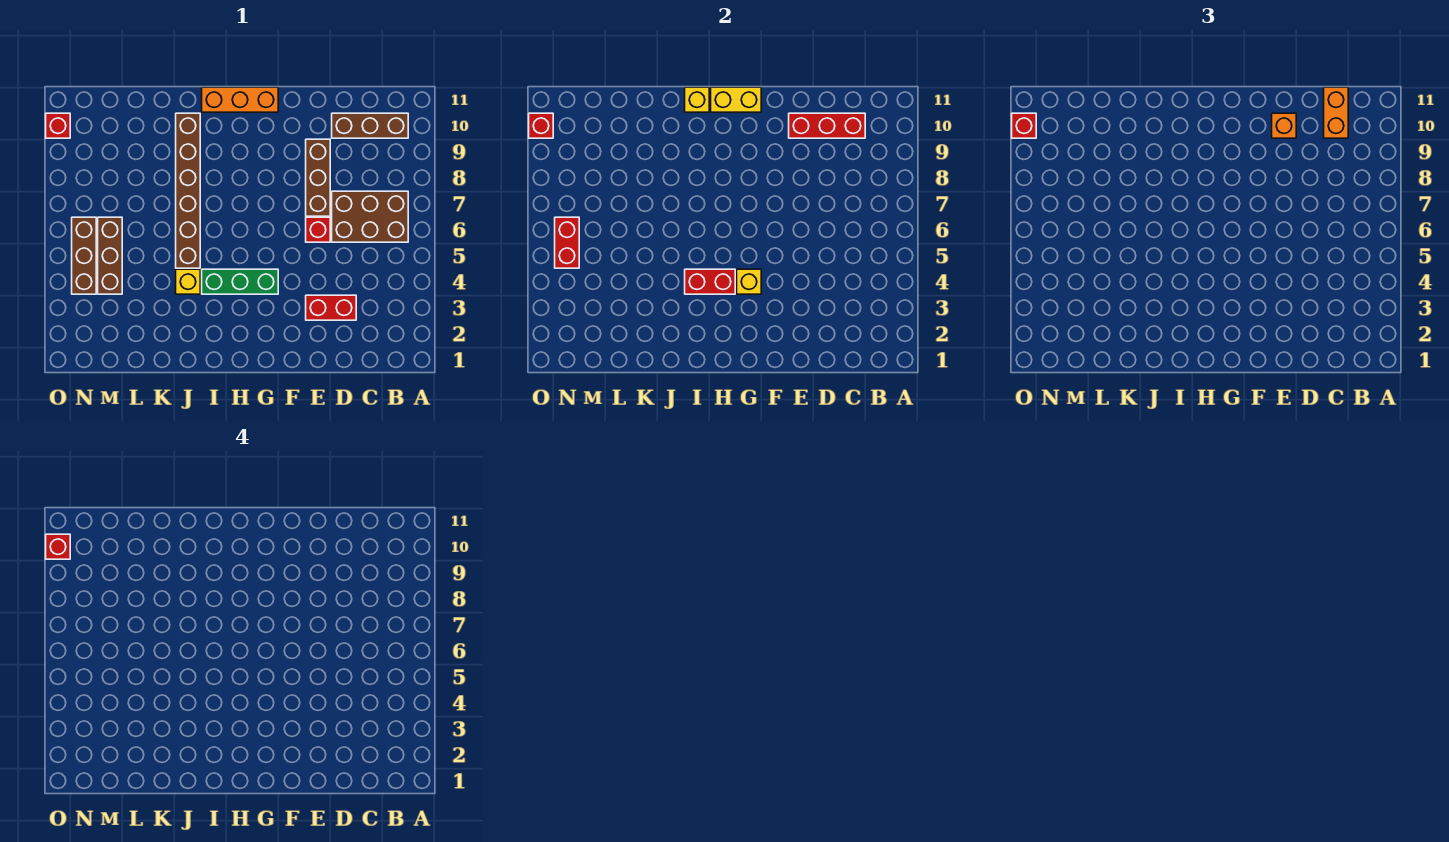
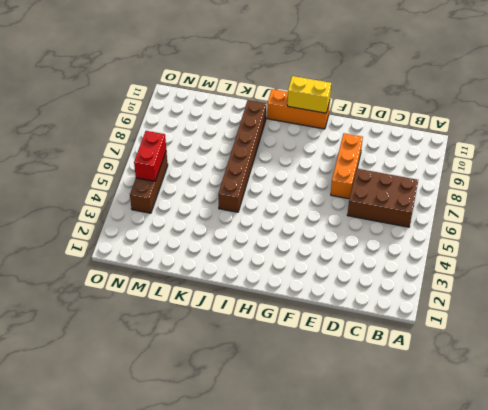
orange brick E7:E9 level 1 -> brown brick E7:E9 level 1
none -> brown brick B10:D10 level 1
none -> red brick D3:E3 level 1
none -> red brick E6 level 1

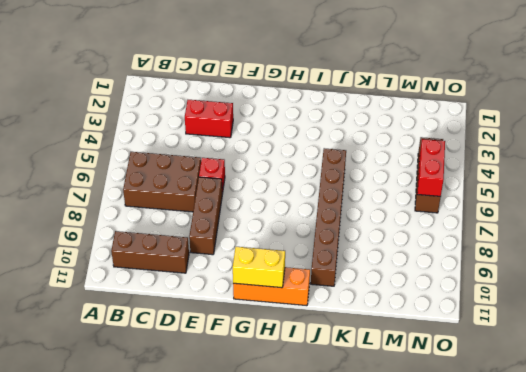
none -> green brick G4:I4 level 1
none -> yellow brick J4 level 1
none -> brown brick M4:M6 level 1

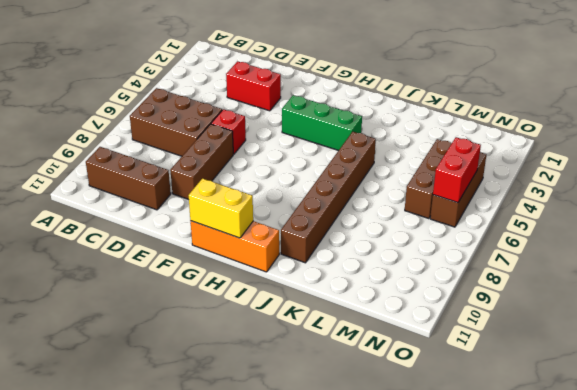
none -> yellow brick J4 level 1
none -> red brick O10 level 1
none -> red brick C10:E10 level 2

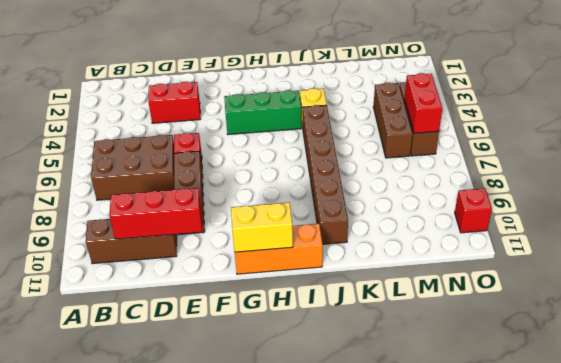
none -> yellow brick G4 level 2
none -> red brick H4:I4 level 2
none -> yellow brick I11 level 2

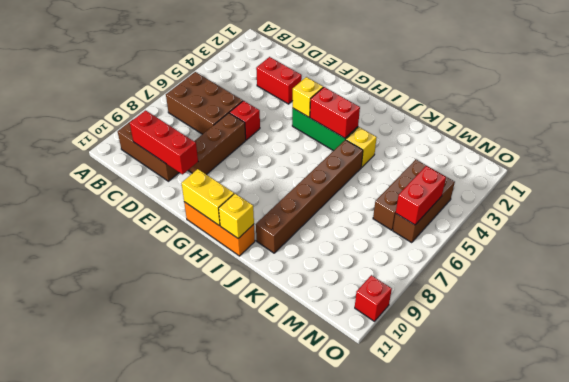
none -> red brick O10 level 2
none -> orange brick C10:C11 level 3
none -> orange brick E10 level 3

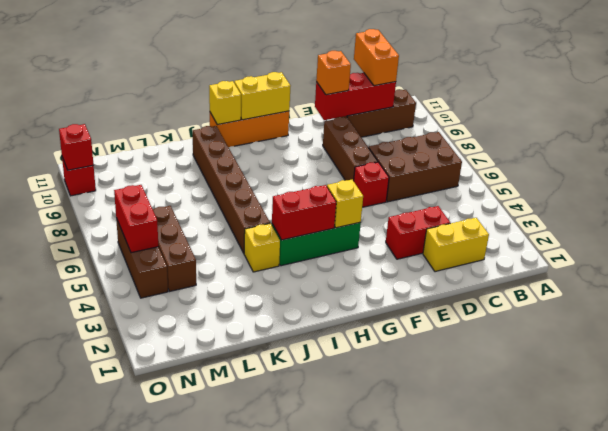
yellow brick C2:D2 level 1 -> none
none -> red brick O10 level 3
none -> red brick O10 level 4

